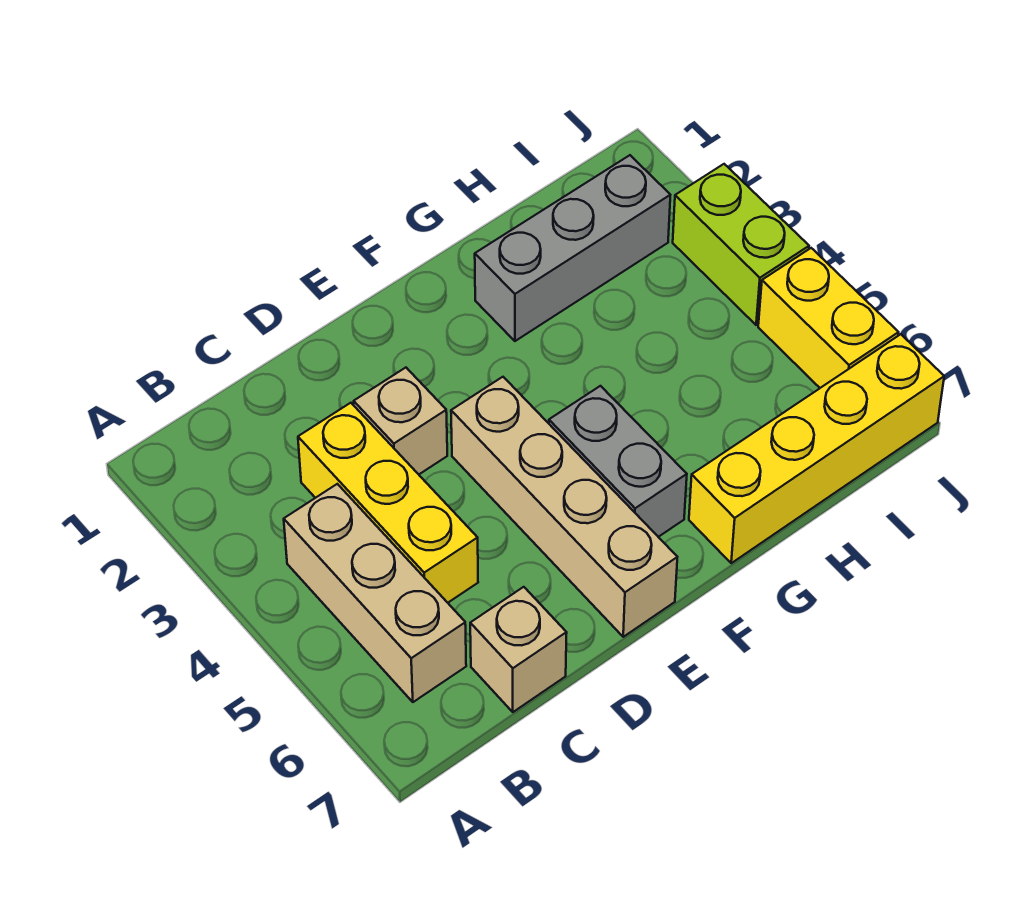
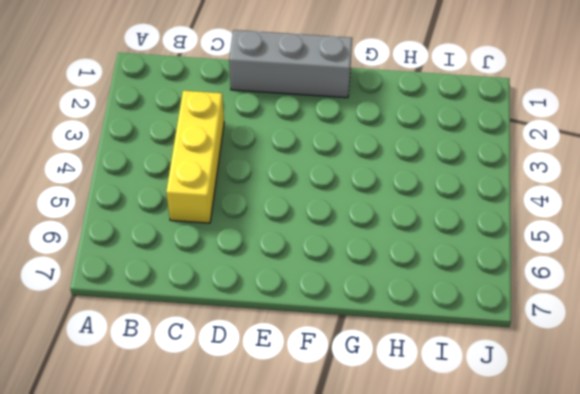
grey brick D1:F1 level 1 -> grey brick G2:I2 level 1
none -> tan brick B4:B6 level 1
none -> tan brick C7 level 1

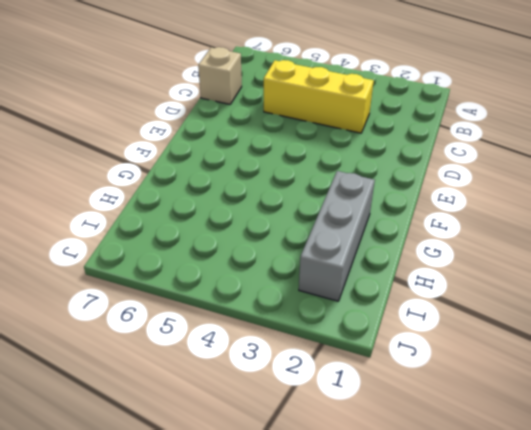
none -> tan brick B4:B6 level 1
none -> tan brick D3 level 1

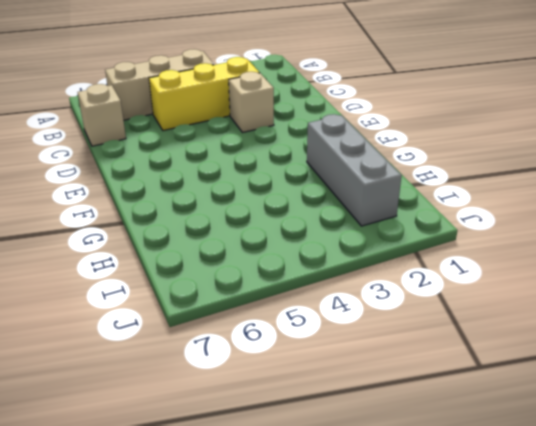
none -> tan brick E4:E7 level 1
none -> grey brick F5:F6 level 1

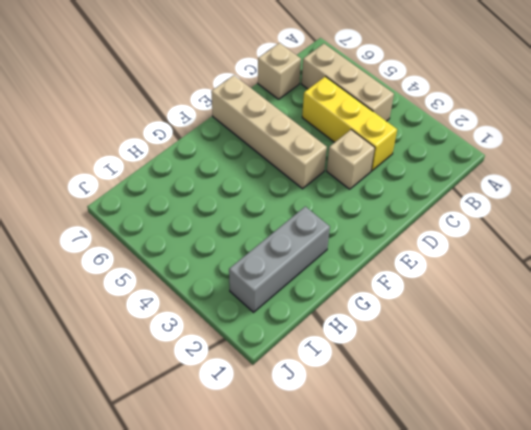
none -> grey brick F5:F6 level 1
none -> yellow brick G7:J7 level 1

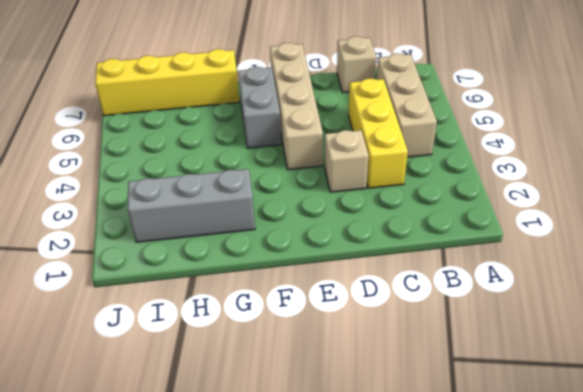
none -> lime brick J3:J4 level 1
none -> yellow brick J5:J6 level 1

